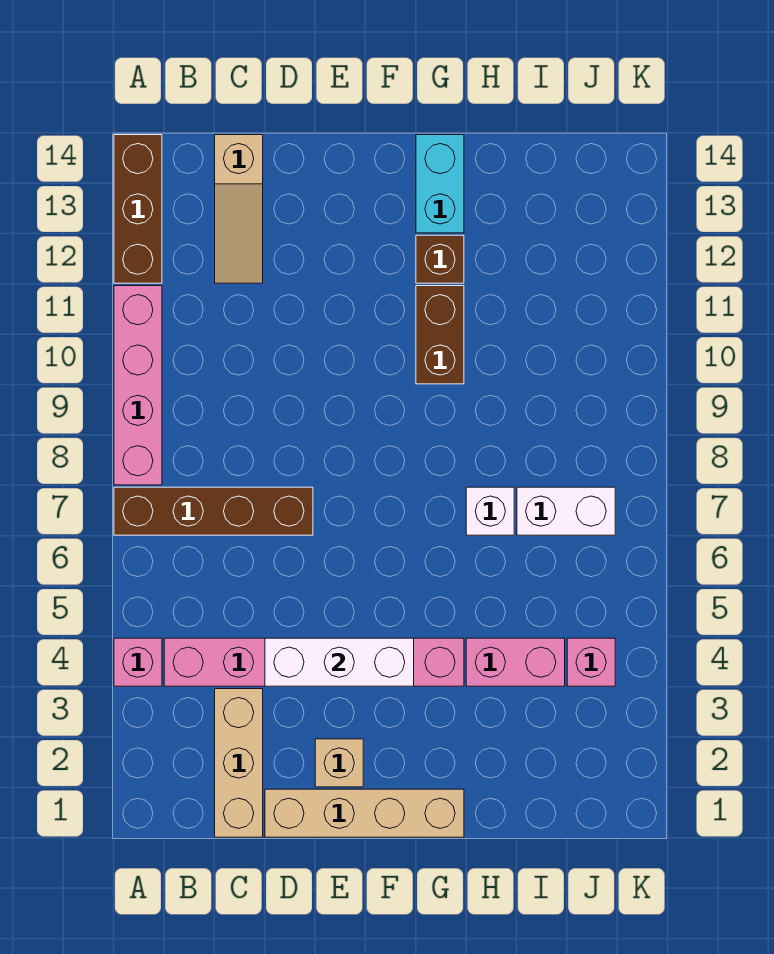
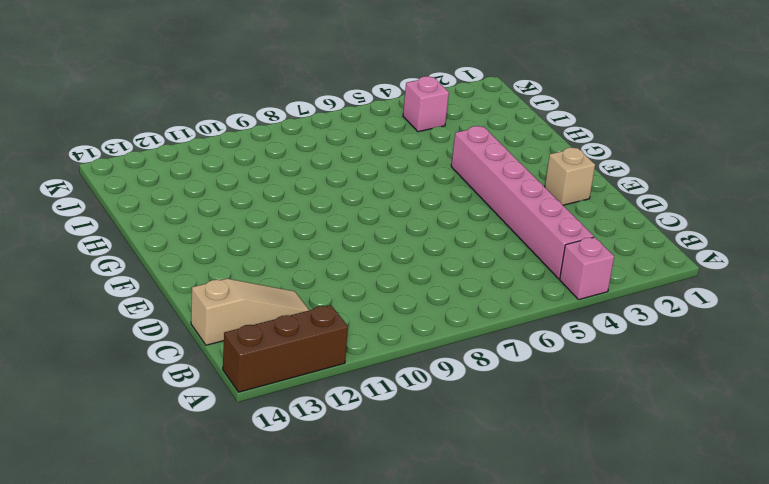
none -> brown brick A7:D7 level 1
none -> pink brick A8:A11 level 1
none -> tan brick C1:C3 level 1

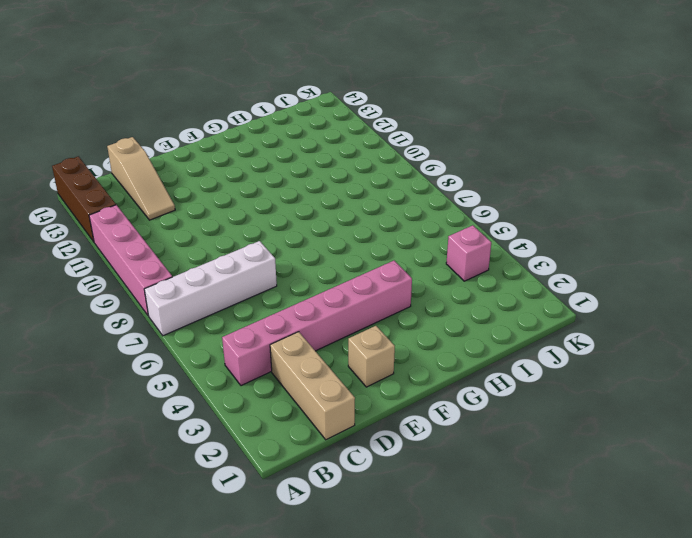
white brick A7:D7 level 1 -> brown brick A7:D7 level 1
none -> pink brick A4 level 1
none -> tan brick D1:G1 level 1
none -> brown brick G10:G11 level 1

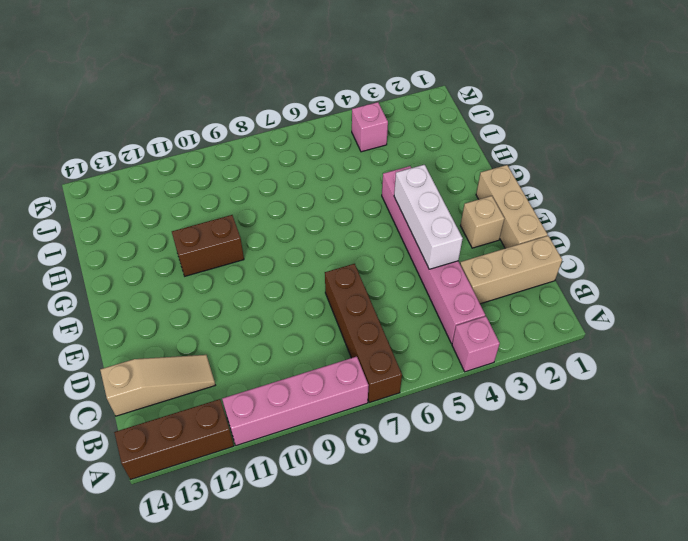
tan brick D1:F1 level 1 -> tan brick D1:G1 level 1
none -> brown brick G12 level 1
none -> cyan brick G13:G14 level 1
none -> pink brick H4:I4 level 1

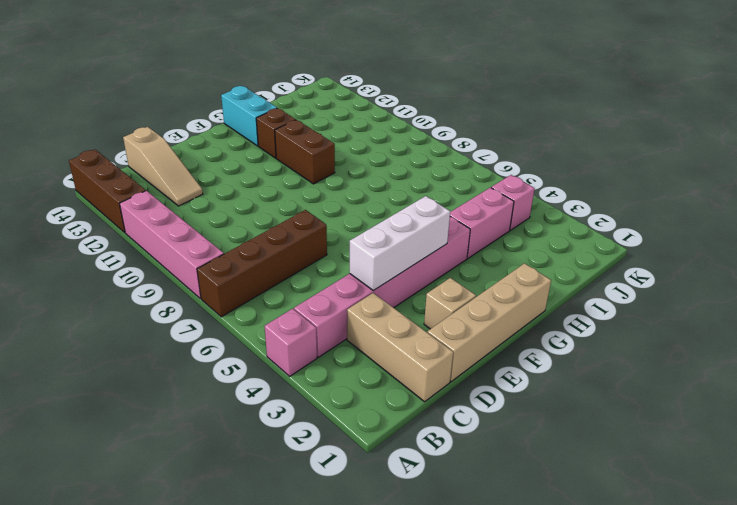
none -> white brick H7 level 1
none -> white brick I7:J7 level 1

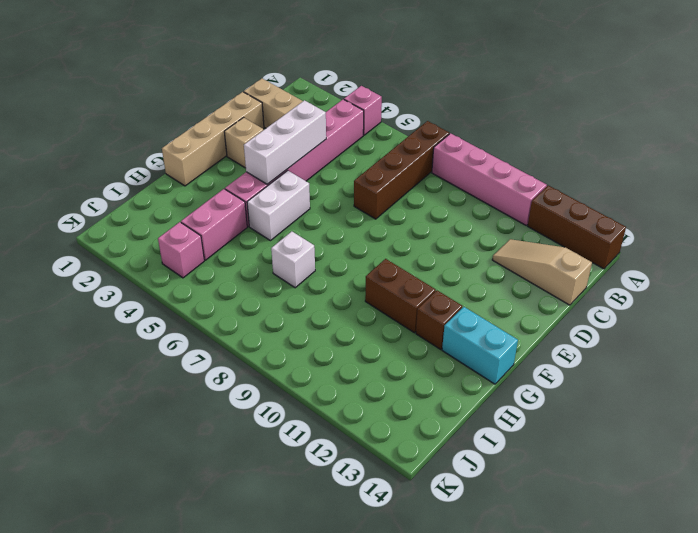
white brick F5:G5 level 1 -> white brick I7:J7 level 1

